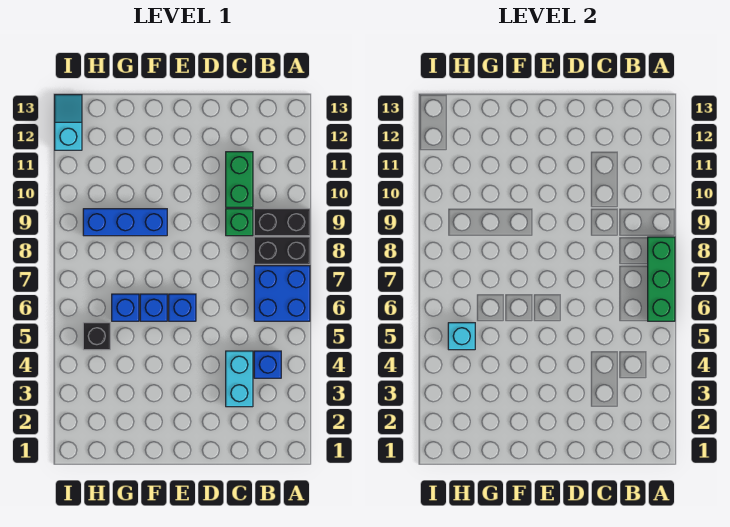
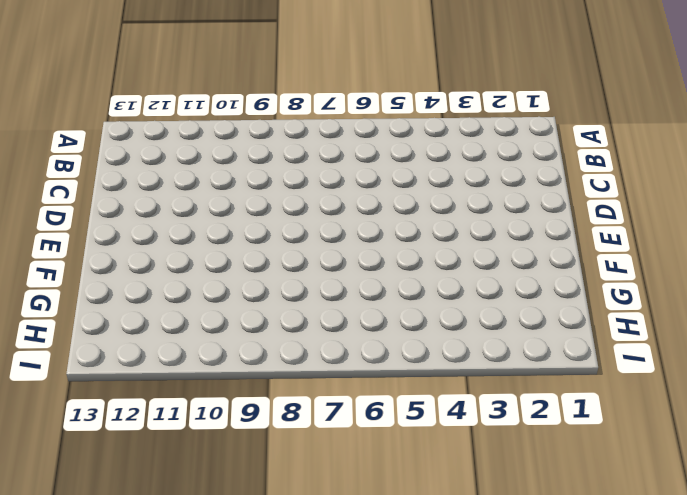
none -> blue brick A6:B7 level 1
none -> black brick A8:B8 level 1
none -> black brick A9:B9 level 1

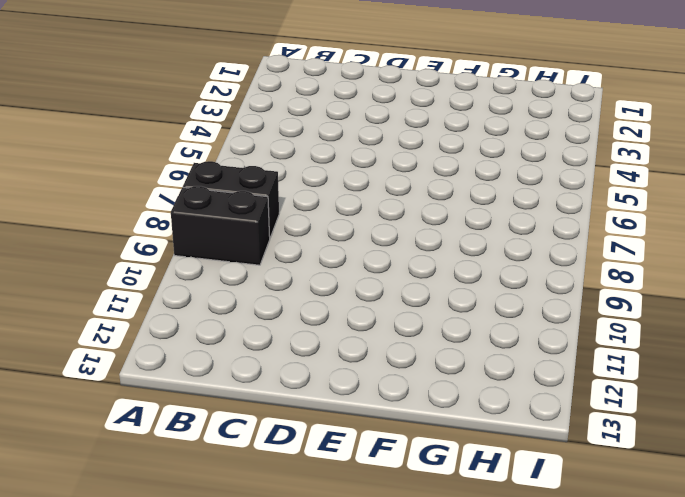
none -> blue brick A6:B7 level 1
none -> blue brick B4 level 1
none -> cyan brick C3:C4 level 1

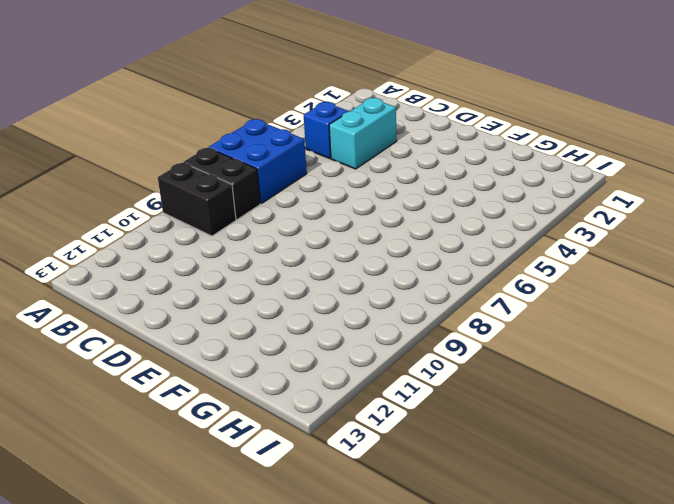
none -> green brick C9 level 1
none -> green brick C10:C11 level 1
none -> blue brick E6 level 1

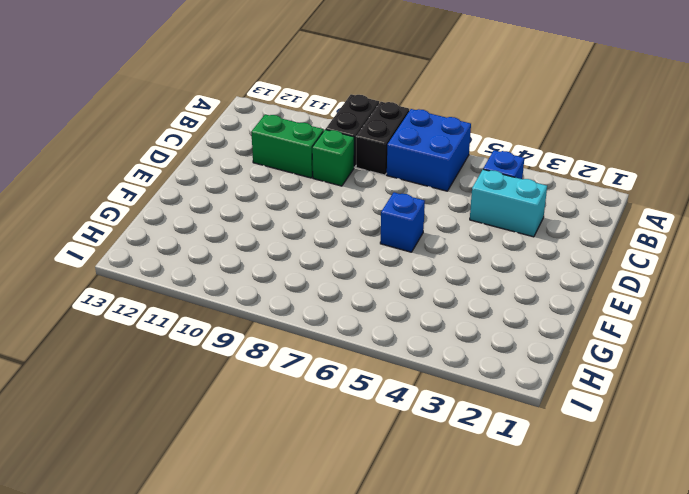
none -> blue brick F6 level 1
none -> blue brick F9:H9 level 1
none -> blue brick G6 level 1

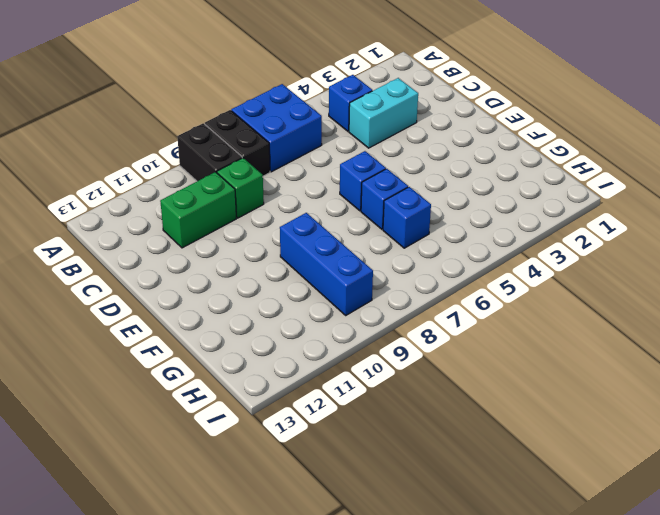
none -> black brick H5 level 1
none -> cyan slope I12:I13 level 1 top 12
none -> green brick A6:A8 level 2

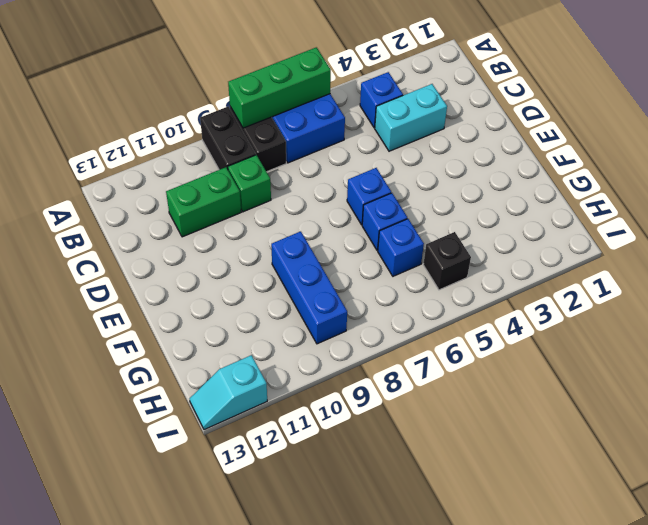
none -> cyan brick H5 level 2

